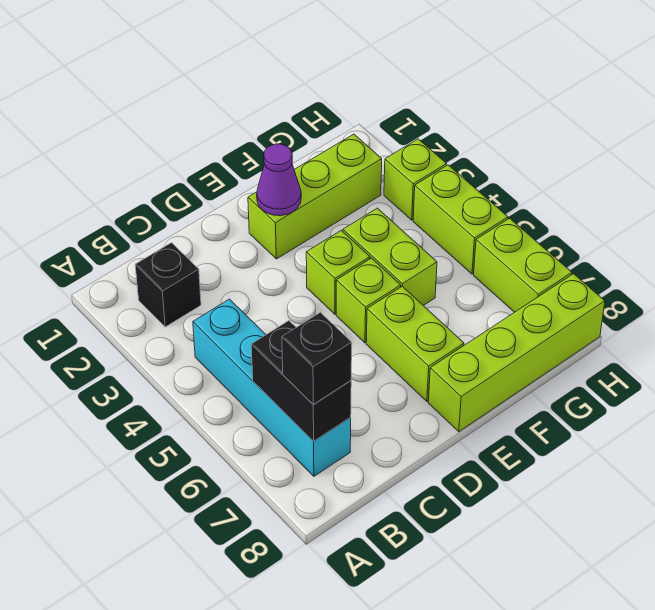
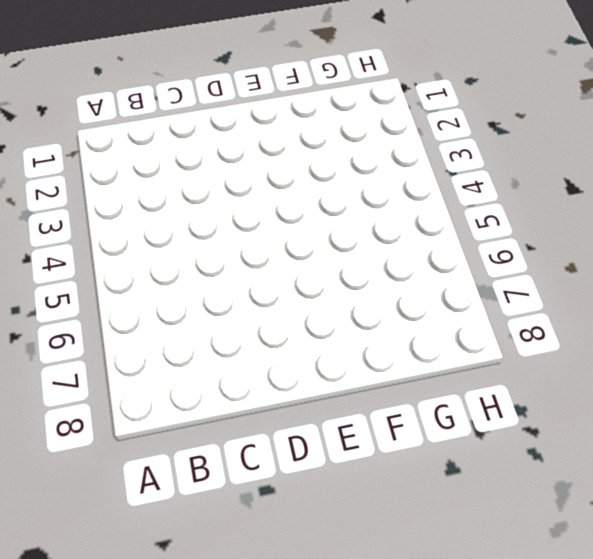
none -> black brick B2 level 1
none -> cyan brick B4:B7 level 1
none -> lime brick E2:G2 level 1

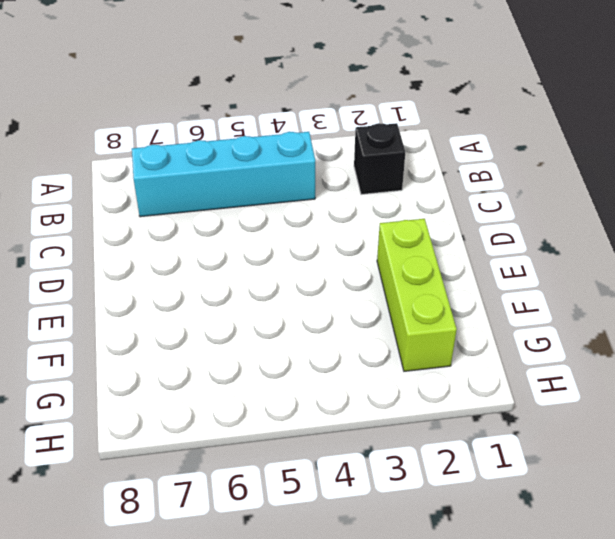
none -> lime brick E4 level 1
none -> lime brick E5 level 1
none -> lime brick E6:E7 level 1

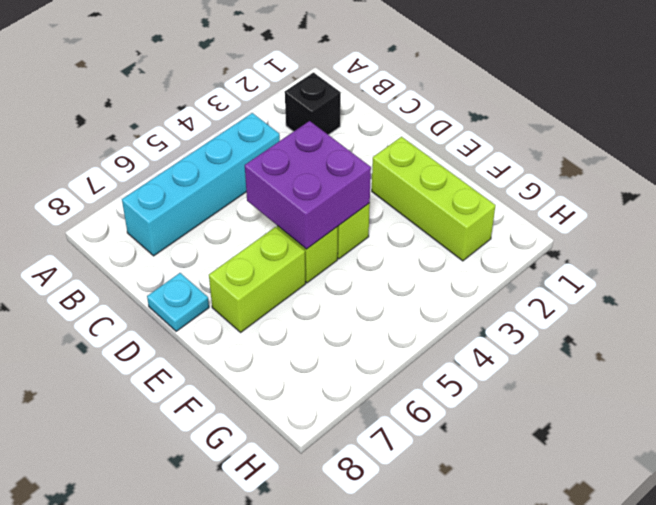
purple brick D4:E5 level 2 -> none
cyan plate D8 level 1 -> none
none -> lime brick E8:H8 level 1
none -> lime brick F4:F5 level 1
none -> lime brick H3 level 1

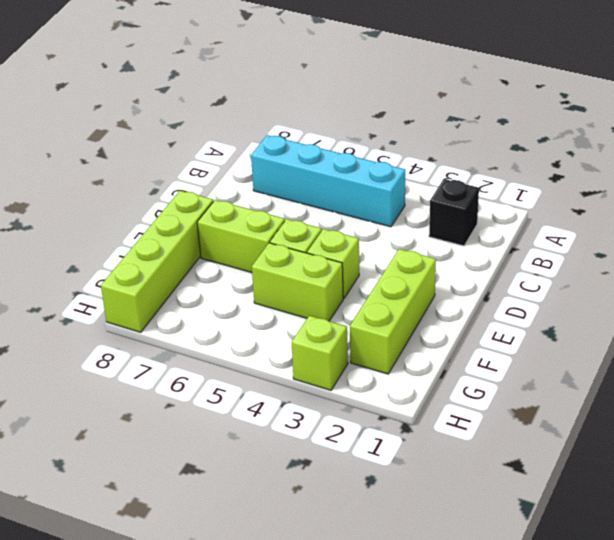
none -> lime brick H4:H5 level 1
none -> lime brick H6:H7 level 1
none -> black brick B6:B7 level 2

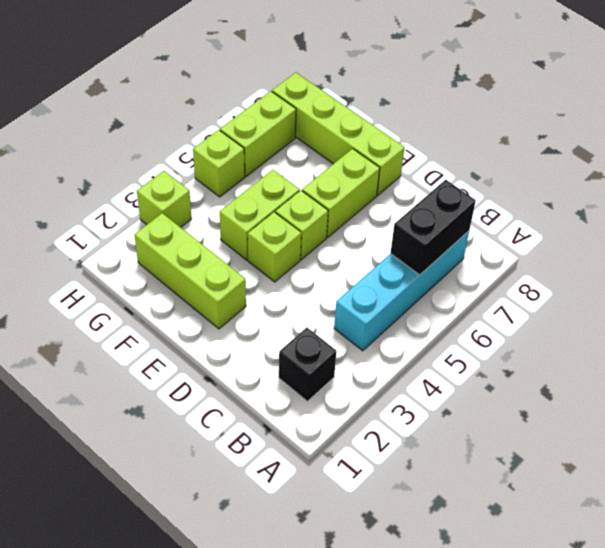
lime brick H5 level 1 -> lime brick H4:H5 level 1
none -> purple cone E2 level 2
none -> black brick B7 level 3

